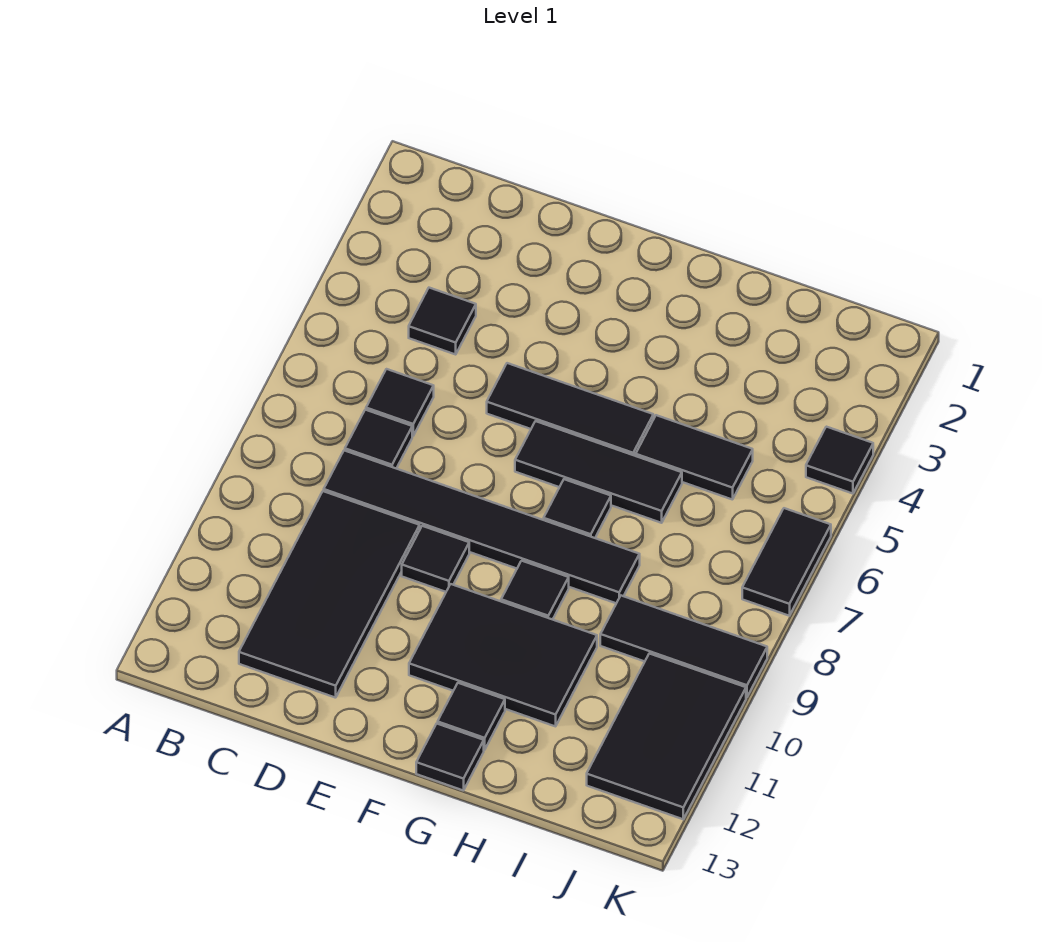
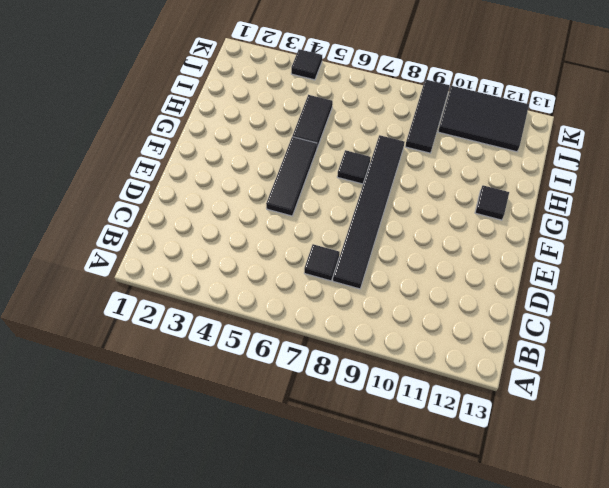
none -> black tile C4 level 1
none -> black tile C6 level 1
none -> black tile C9:D12 level 1

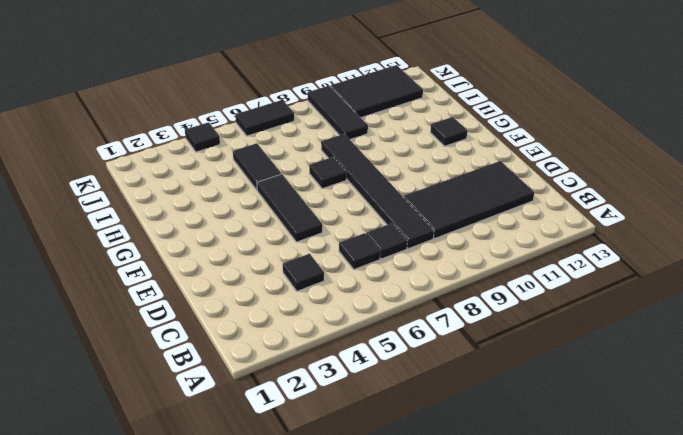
none -> black tile E9 level 1
none -> black tile F6:H6 level 1
none -> black tile F10:H11 level 1

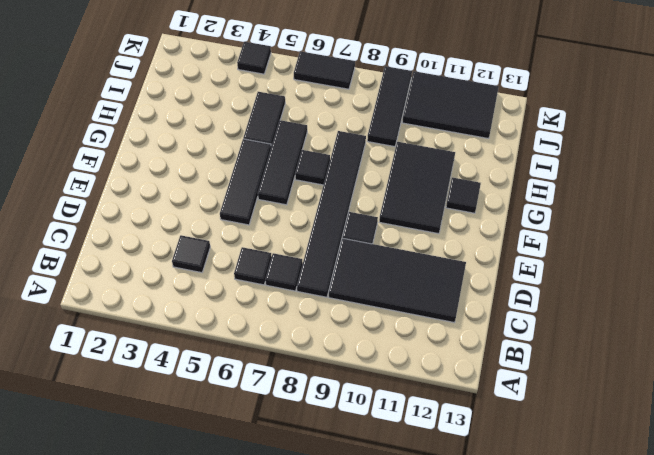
none -> black tile G9 level 1
none -> black tile G13 level 1

